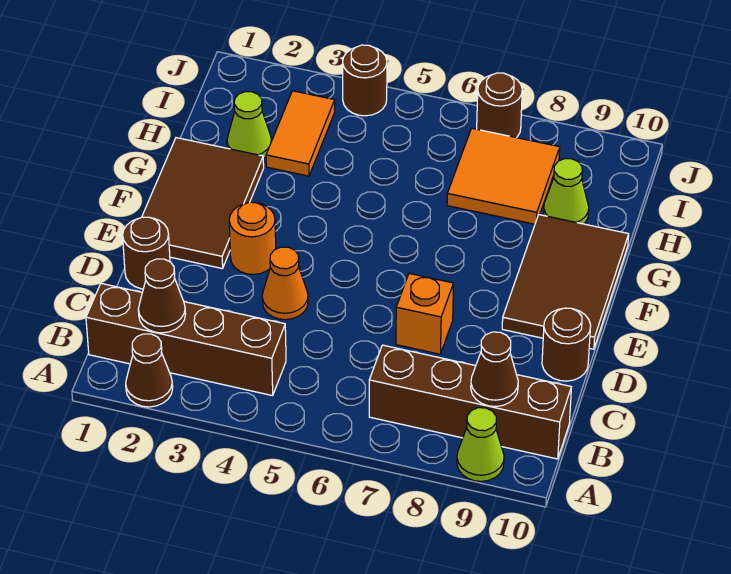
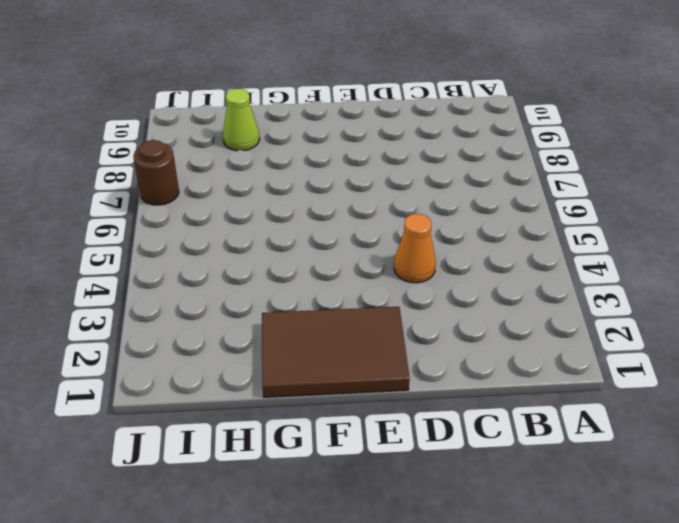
none -> brown cone A2 level 1
none -> lime cone A9 level 1
none -> brown brick B1:B4 level 1

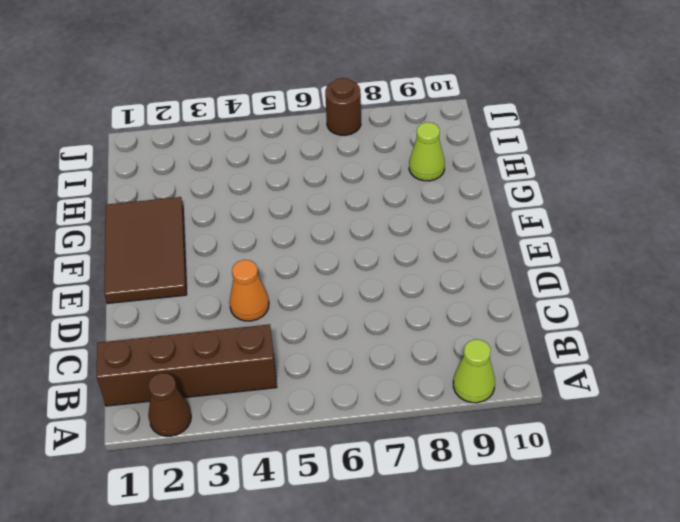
none -> brown brick B7:B10 level 1
none -> brown round brick D1 level 1
none -> orange brick D7 level 1

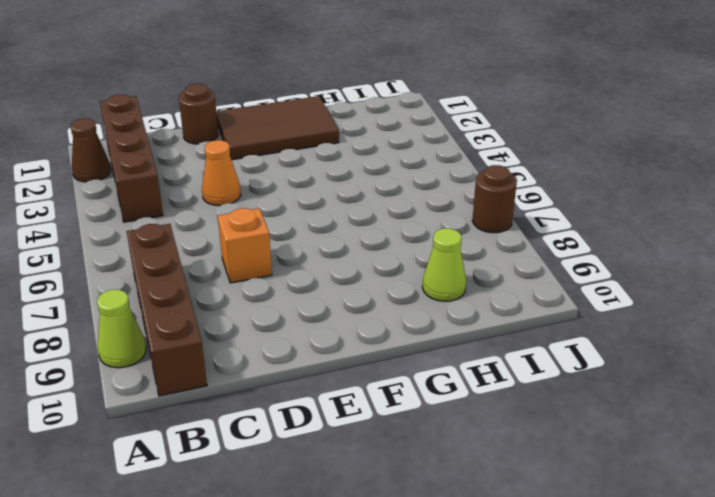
none -> brown round brick D10 level 1
none -> orange round brick E3 level 1
none -> brown tile E9:G10 level 1

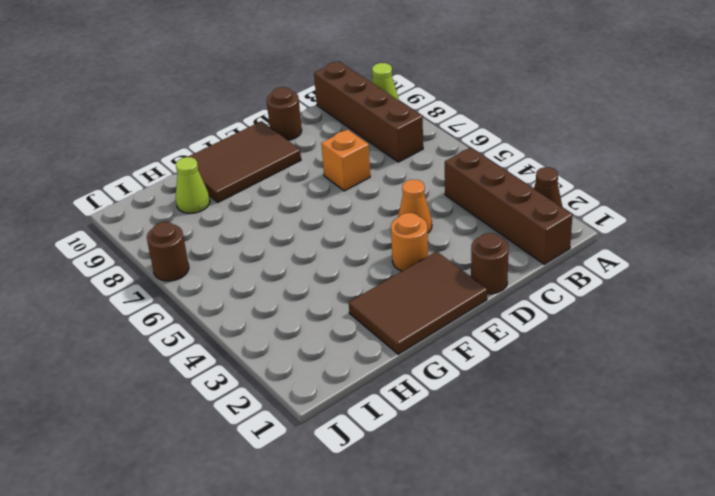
none -> lime cone H2 level 1
none -> orange tile H3:I3 level 1
none -> orange tile H7:I8 level 1

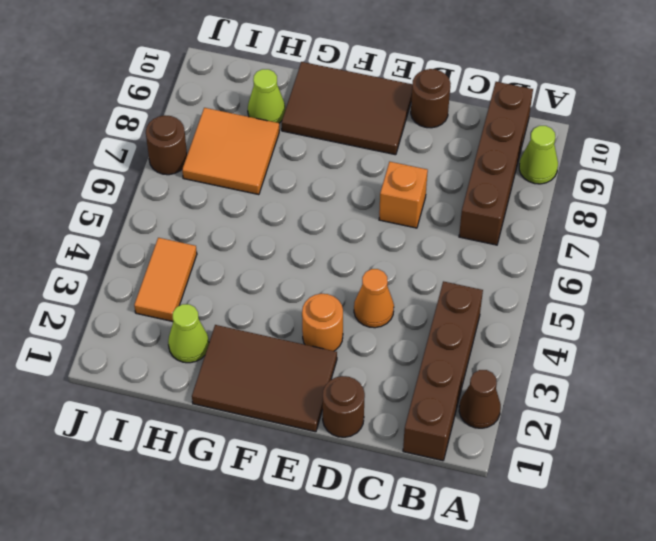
orange tile I3:I4 level 1 -> orange tile H3:I3 level 1
none -> brown round brick J4 level 1
none -> brown cone B2 level 2
none -> brown cone B9 level 2

